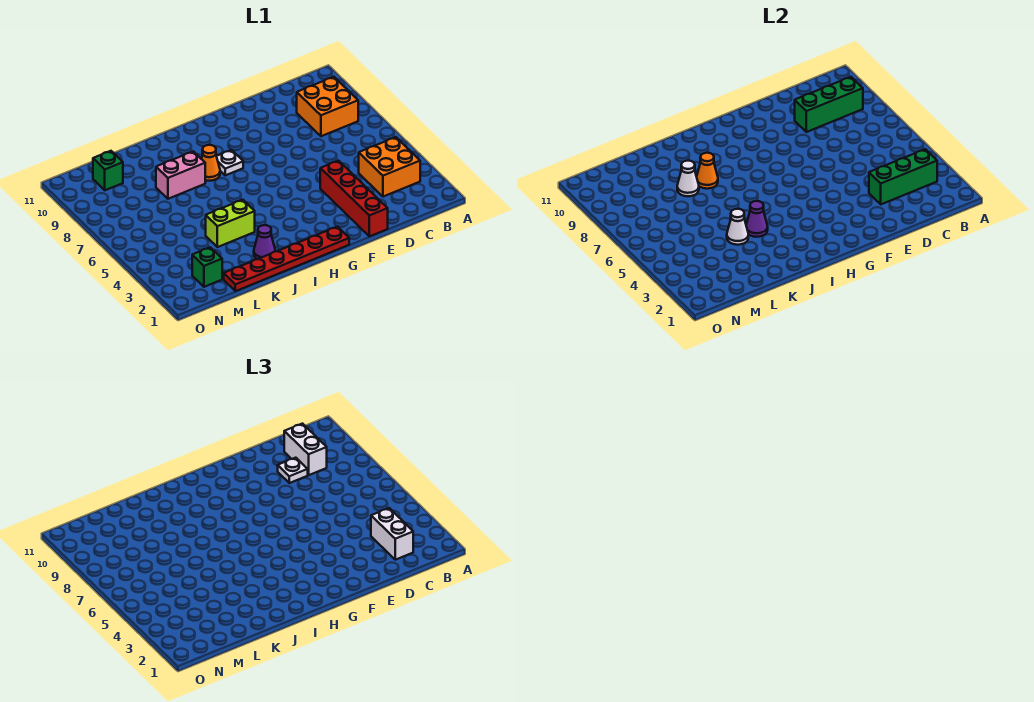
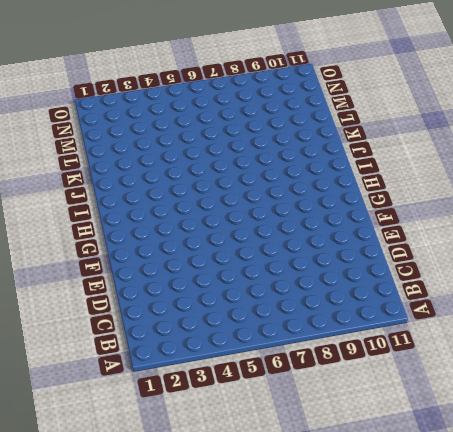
none -> orange brick B3:C4 level 1
none -> orange brick B8:C9 level 1
none -> red brick E1:E4 level 1

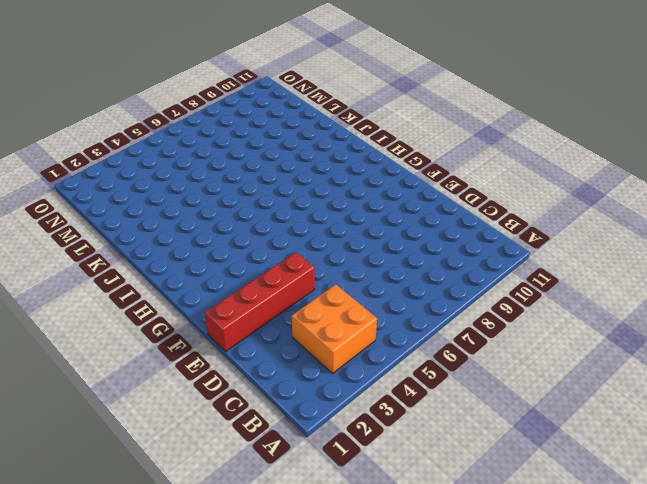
none -> orange brick B8:C9 level 1
none -> red plate G1:L1 level 1
none -> white plate H8 level 1

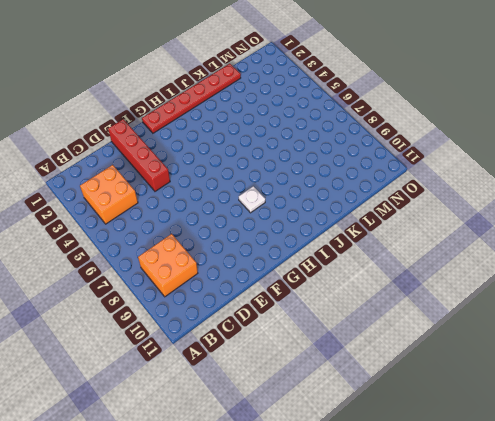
none -> orange cone I8 level 1
none -> purple cone J2 level 1
none -> lime brick J4:K4 level 1

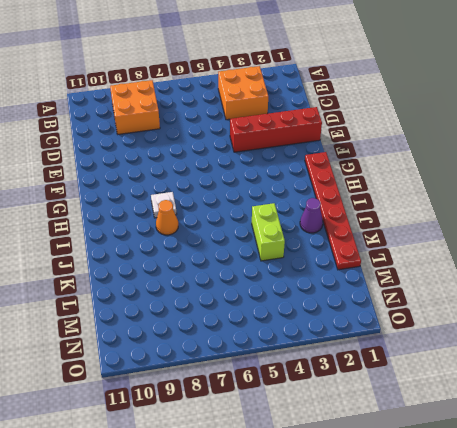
none -> pink brick J8:K8 level 1
none -> green brick M2 level 1
none -> green brick M10 level 1

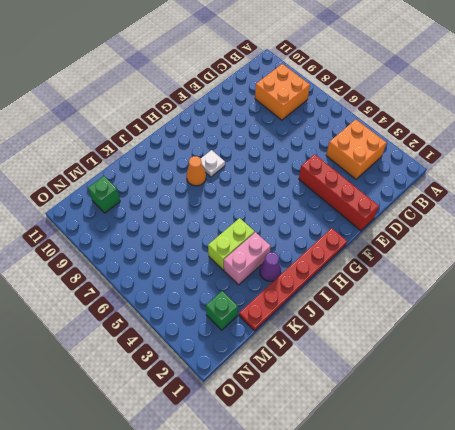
pink brick J3:K3 level 1 -> pink brick J8:K8 level 1
none -> green brick B3:D3 level 2
none -> green brick B9:D9 level 2
none -> purple cone J4 level 2

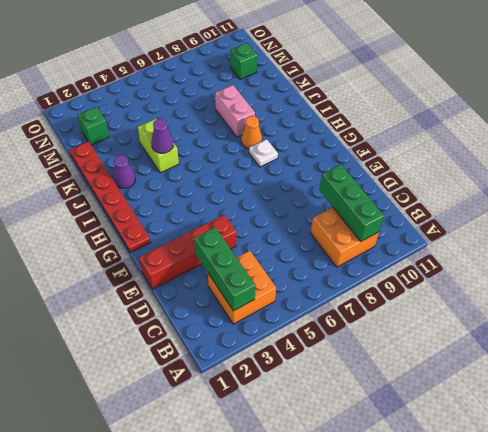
none -> orange cone J8 level 2
none -> white cone K4 level 2
none -> white cone K8 level 2

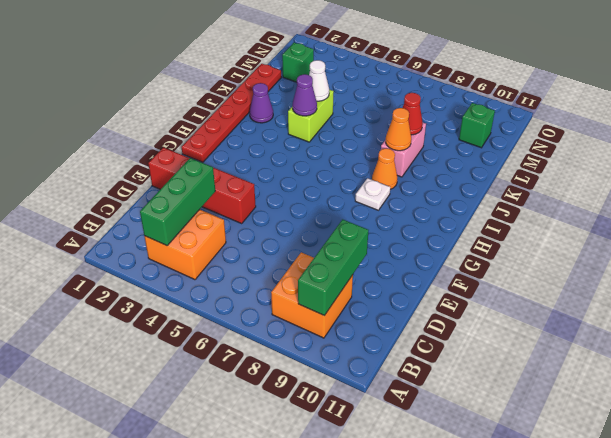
red cone K8 level 2 -> white cone K8 level 2
none -> white brick C2:C3 level 3
none -> white brick C9:C10 level 3
none -> white plate D9 level 3

